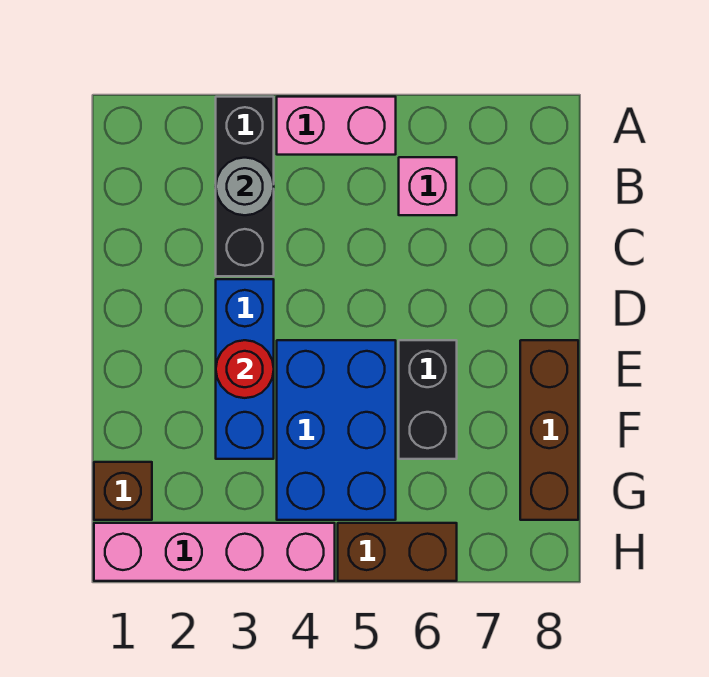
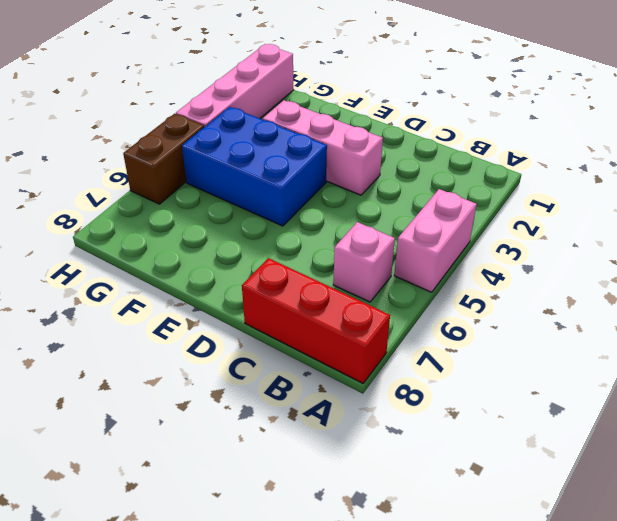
red brick A8:C8 level 1 -> none
pink brick D3:F3 level 1 -> blue brick D3:F3 level 1
none -> black brick A3:C3 level 1
none -> black brick E6:F6 level 1
none -> brown brick E8:G8 level 1

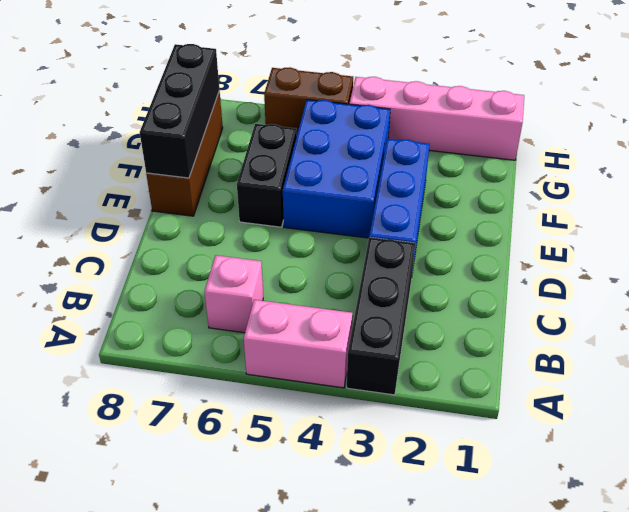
black brick E8:G8 level 2 -> none
none -> brown brick G1 level 1
none -> grey round brick B3 level 2
none -> red round brick E3 level 2

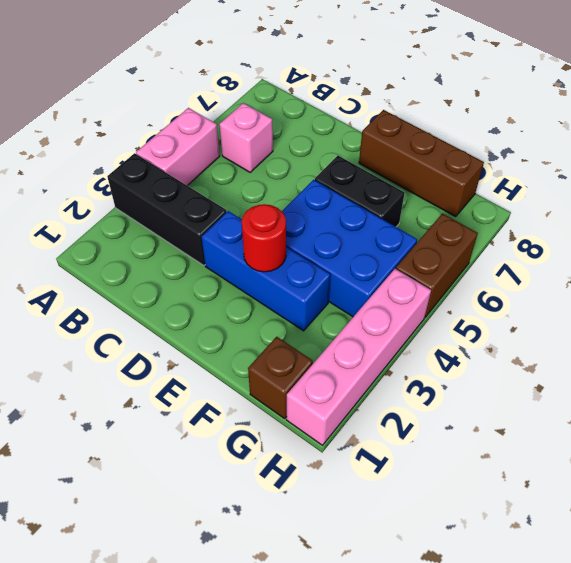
none -> grey round brick B3 level 2

